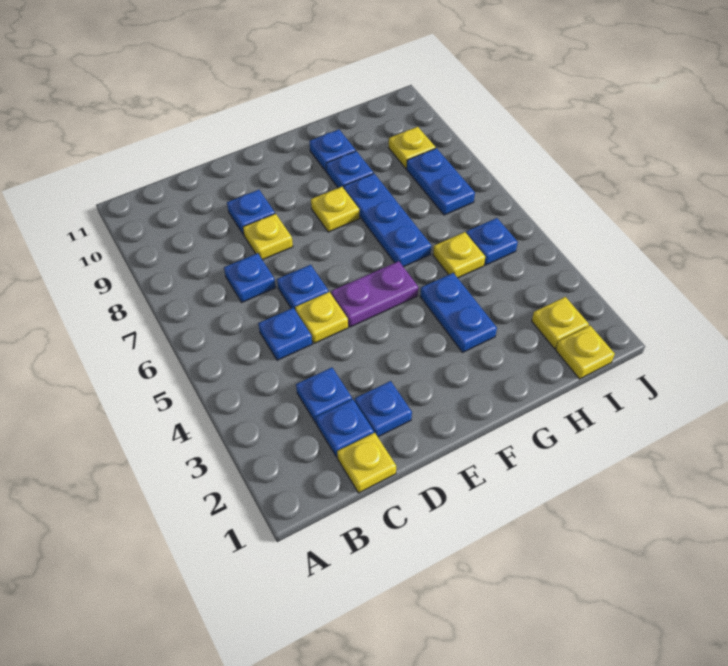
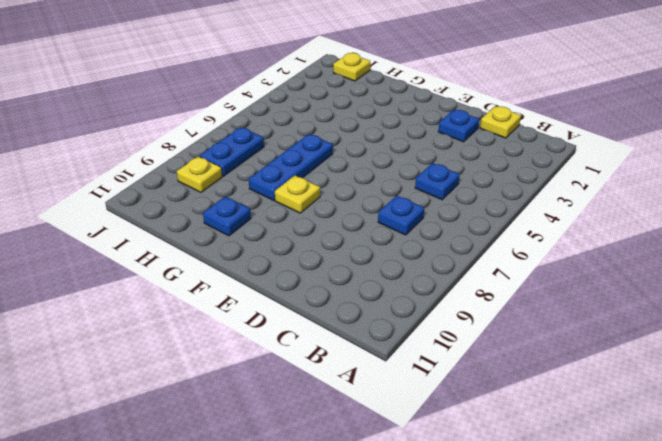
none -> blue plate C2 level 1
none -> blue plate C3 level 1
none -> yellow plate D5 level 1

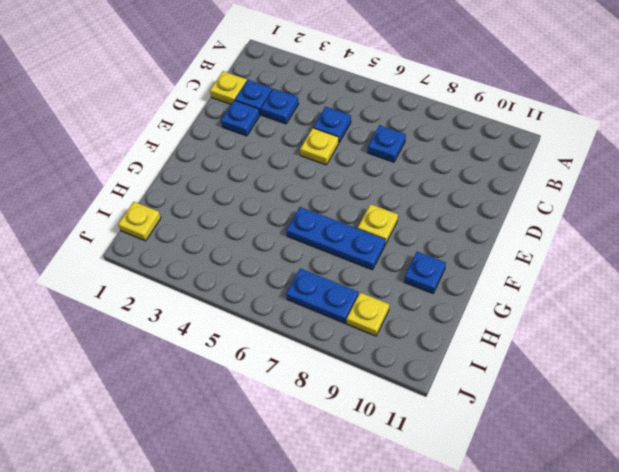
none -> blue plate D6 level 1
none -> yellow plate D8 level 1
none -> blue plate D9 level 1

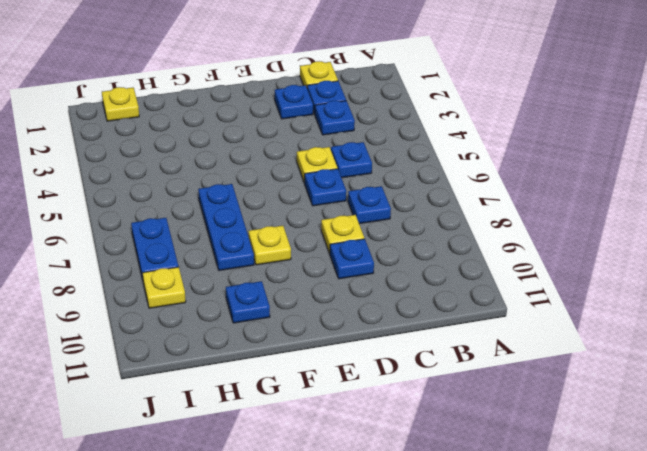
none -> purple plate E5:F5 level 1
none -> blue plate G3:G4 level 1
none -> blue plate G9 level 1

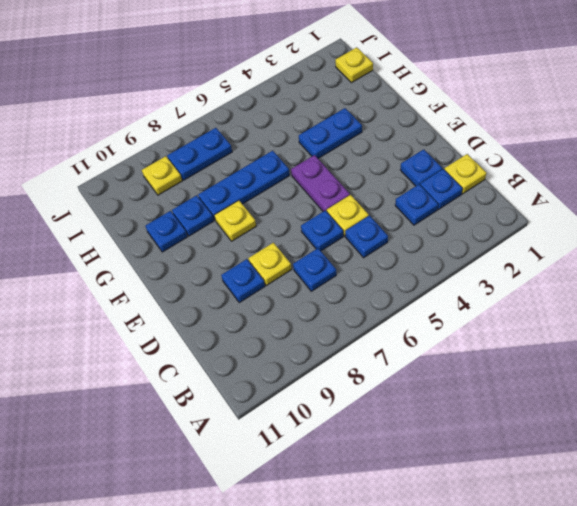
none -> yellow plate H5 level 1
none -> yellow plate I2 level 1
none -> blue plate I5 level 1

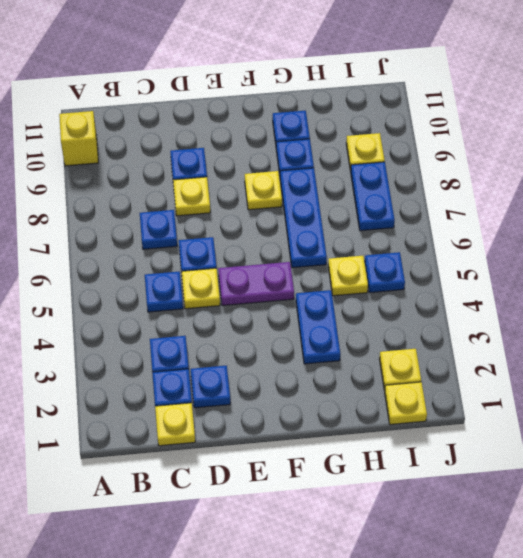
yellow brick A10 level 1 -> none

